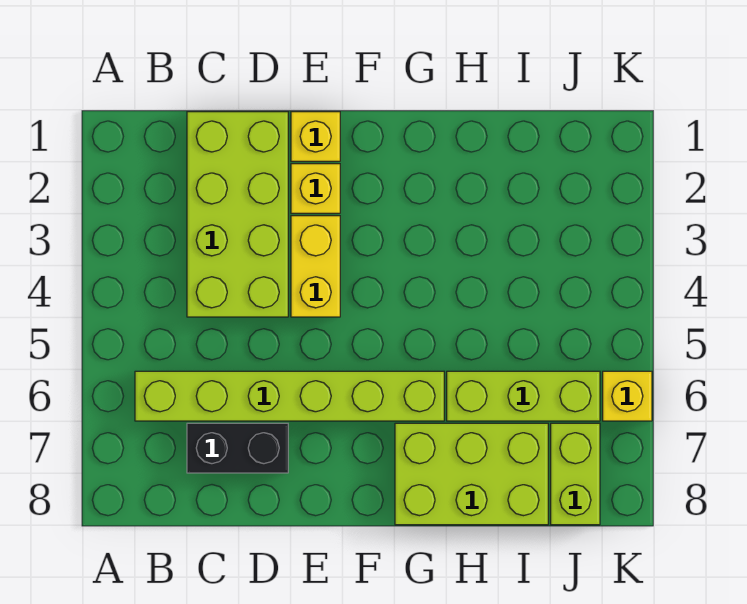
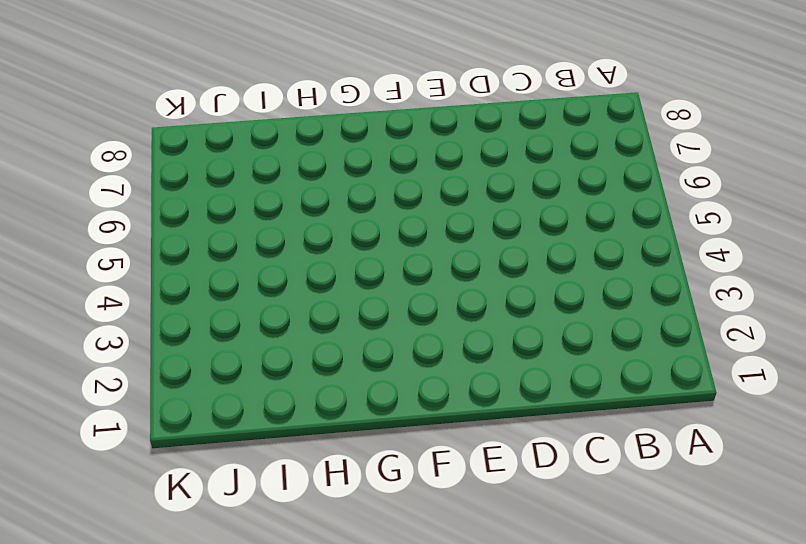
none -> lime brick B6:G6 level 1
none -> lime brick C1:D4 level 1

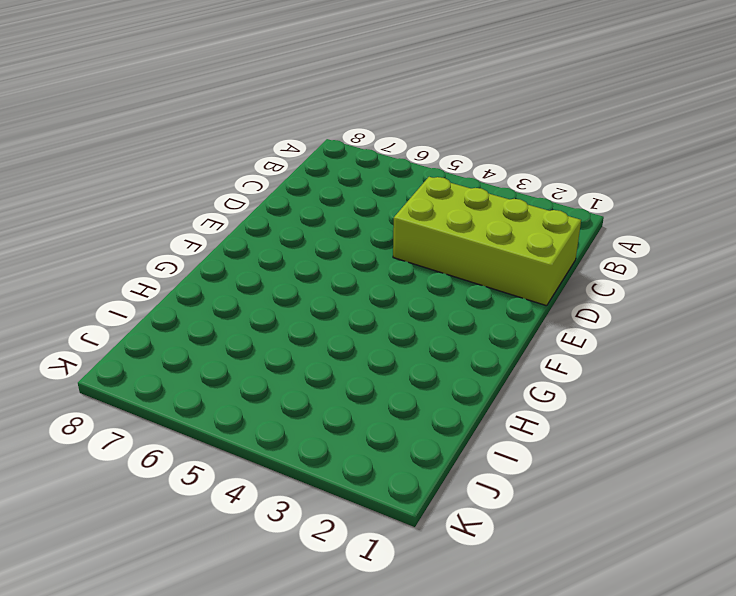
none -> lime brick B6:G6 level 1
none -> black brick C7:D7 level 1

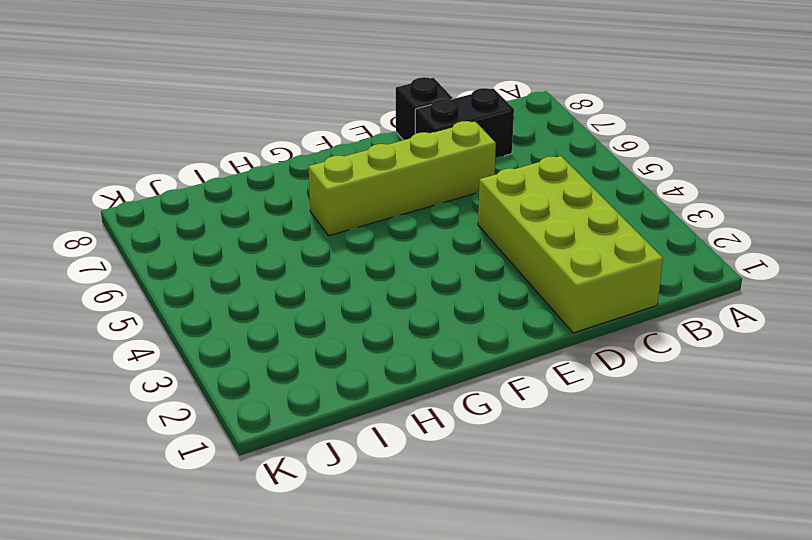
lime brick D6:G6 level 1 -> lime brick B6:G6 level 1
black brick D8 level 1 -> none
none -> yellow brick E1 level 1
none -> yellow brick E2 level 1

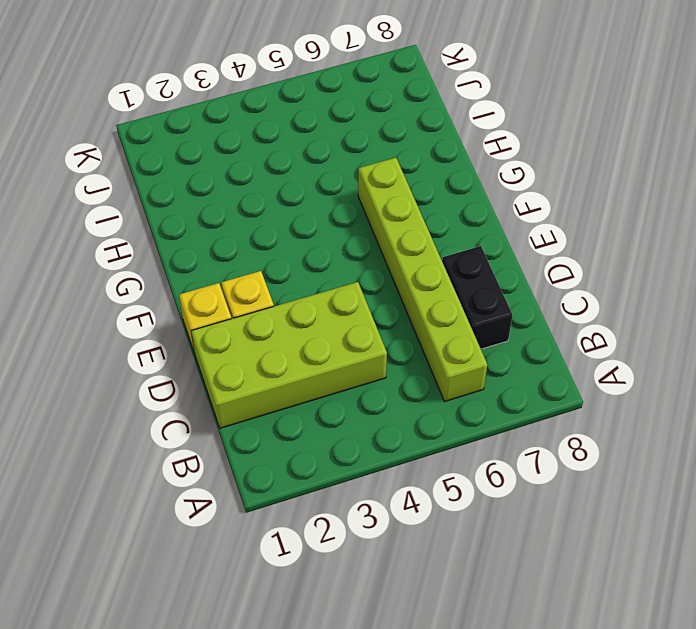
none -> yellow brick E3:E4 level 1
none -> lime brick G7:I8 level 1

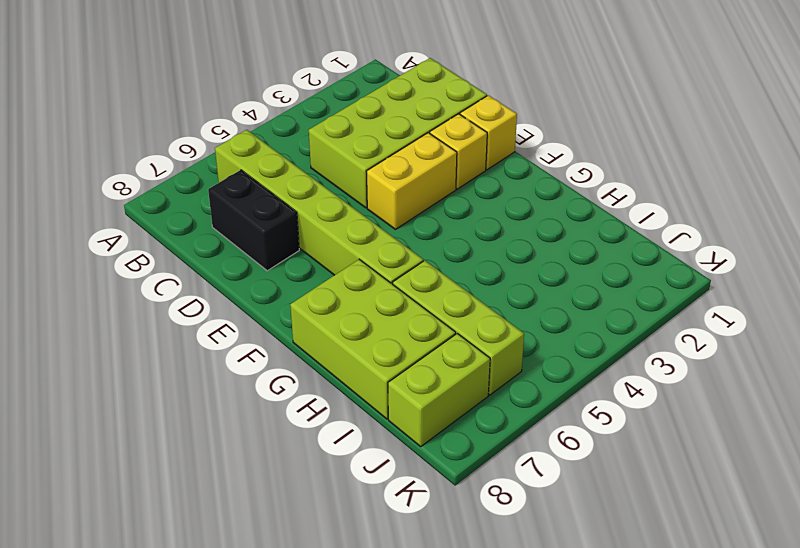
none -> yellow brick K6 level 1

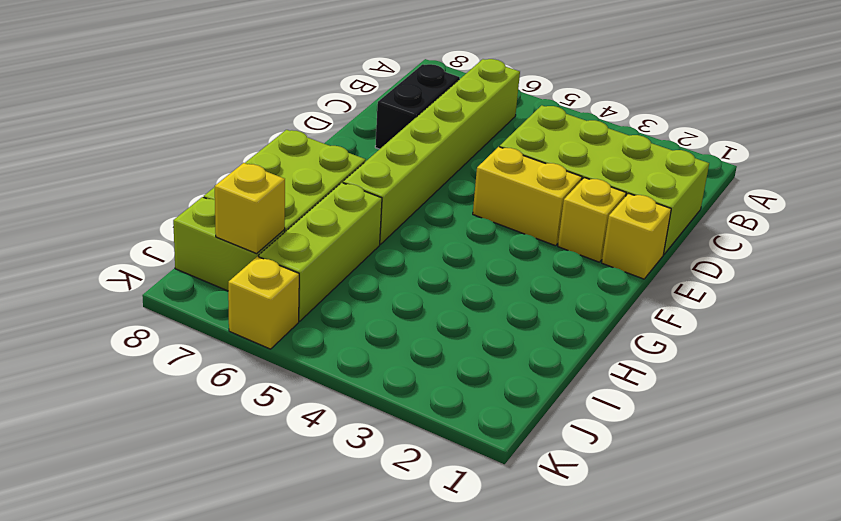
yellow brick J7 level 2 -> none

